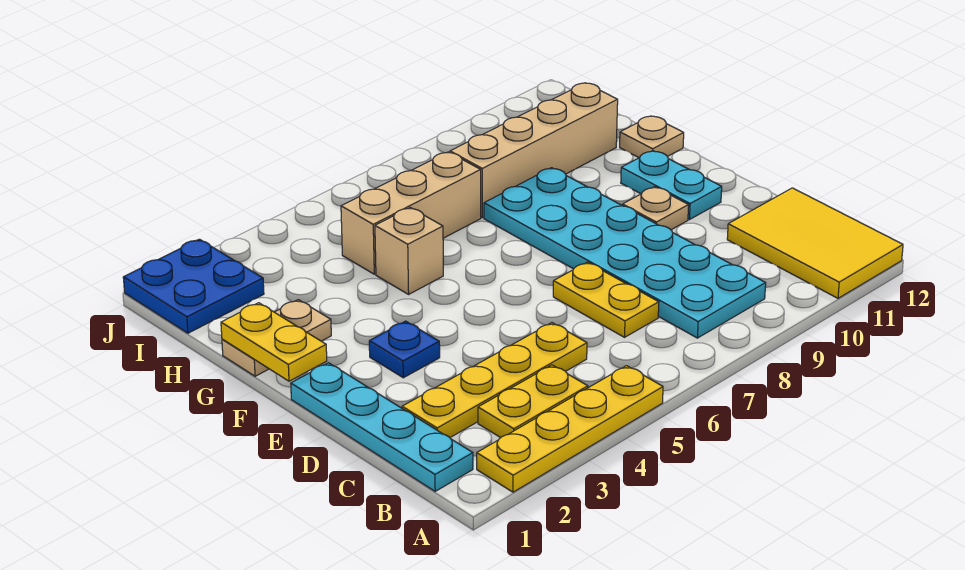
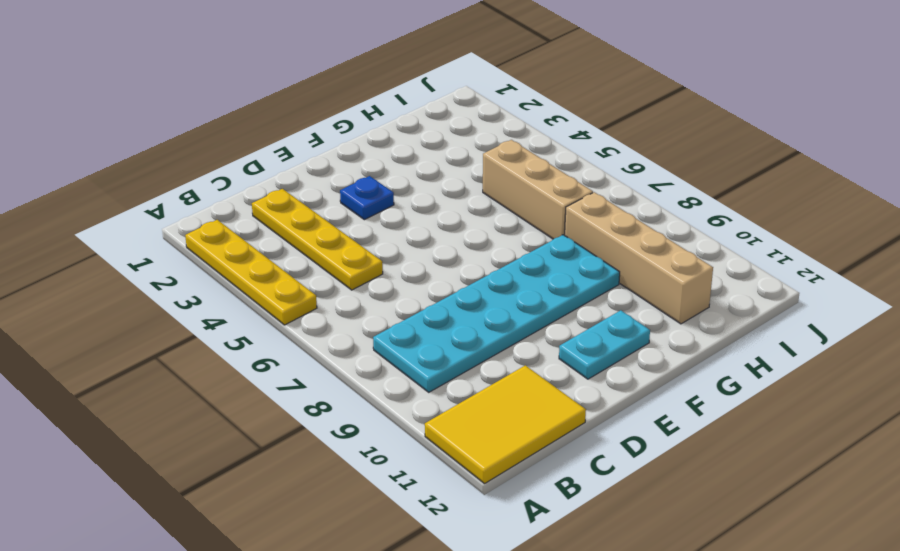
none -> cyan plate B1:E1 level 1
none -> yellow plate B3:B4 level 1
none -> yellow plate C7:D7 level 1

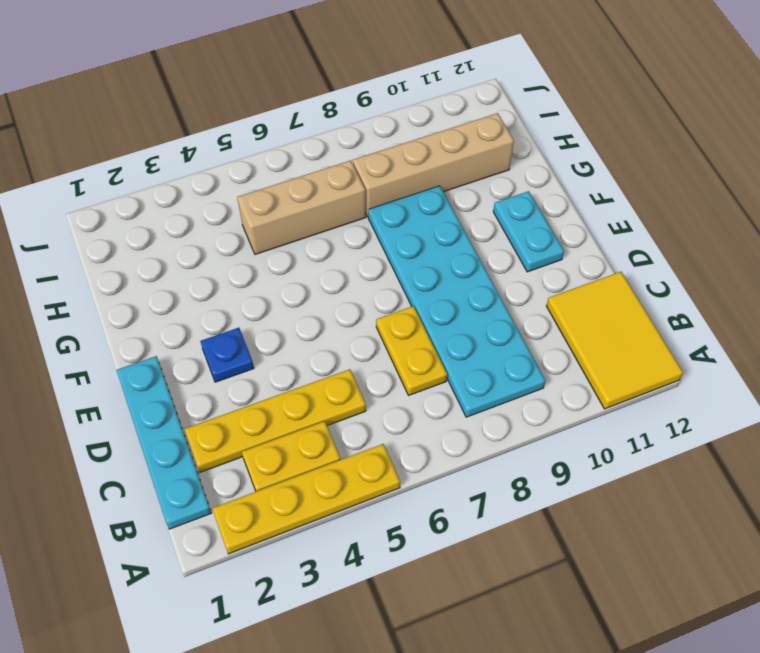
none -> tan plate E10 level 1
none -> tan plate G1:G2 level 1
none -> tan brick G5 level 1

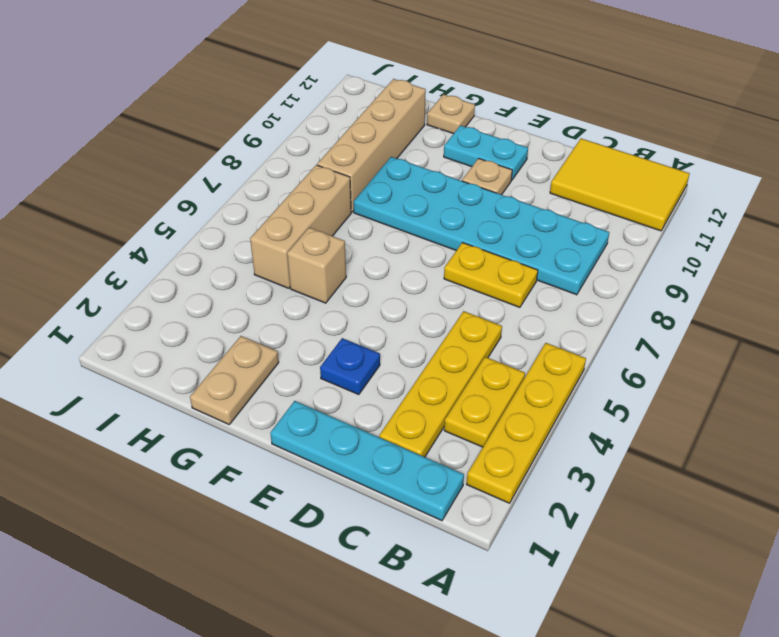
none -> blue plate I1:J2 level 1
none -> yellow plate F1:G1 level 2

